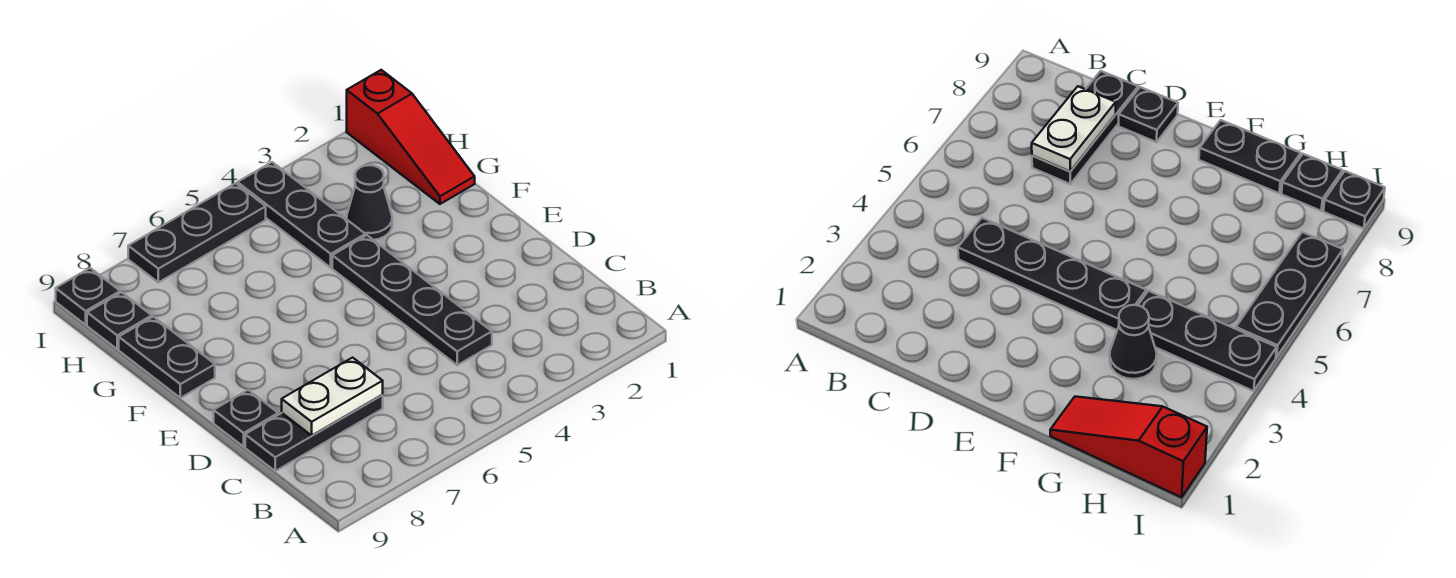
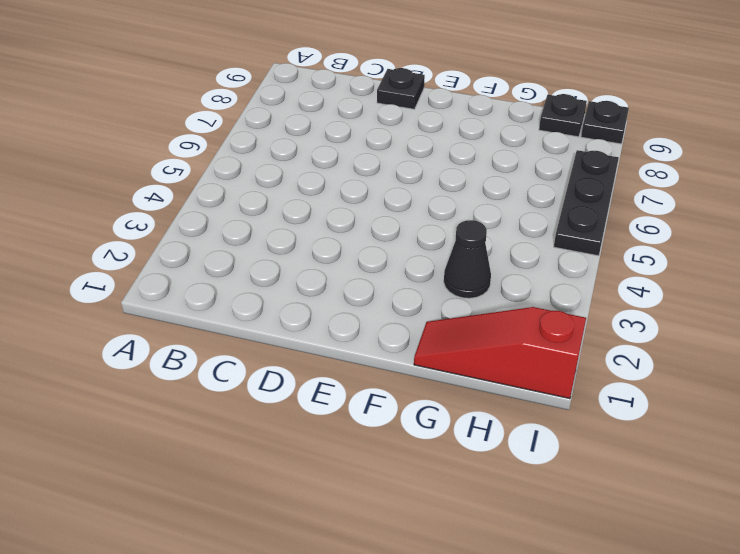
none -> black plate C4:F4 level 1
none -> black plate C7:C9 level 1

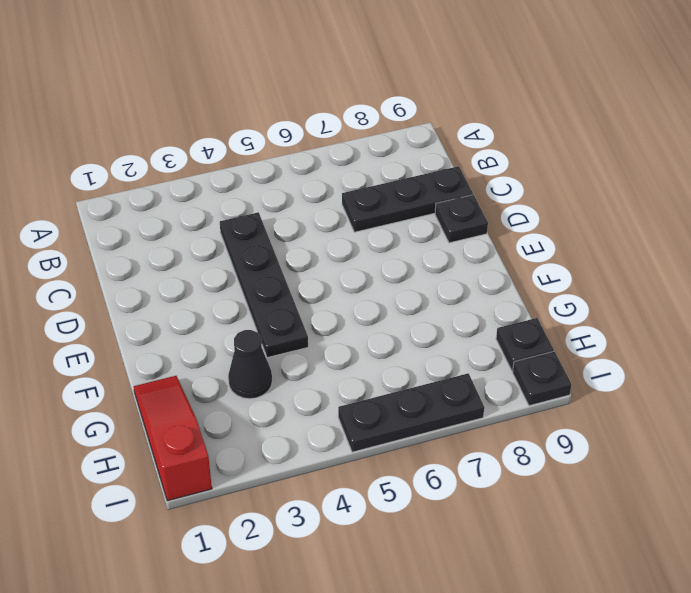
none -> black plate F9:G9 level 1
none -> black plate G4:I4 level 1

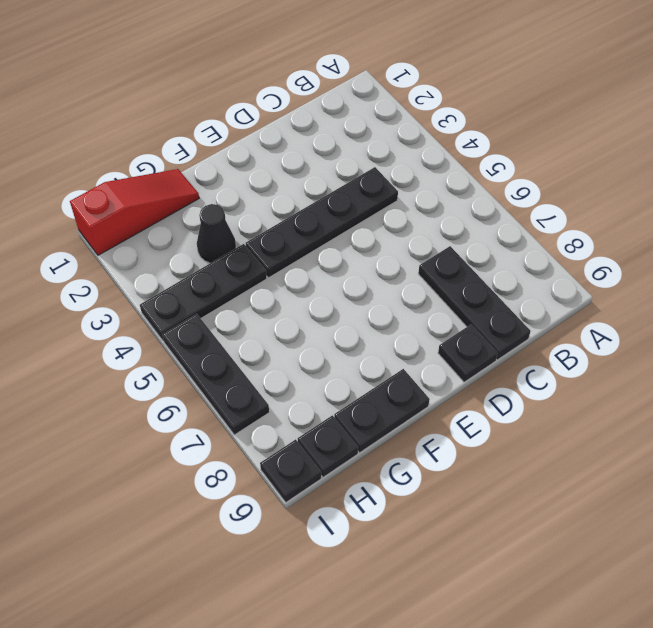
none -> white plate C7:C8 level 2

